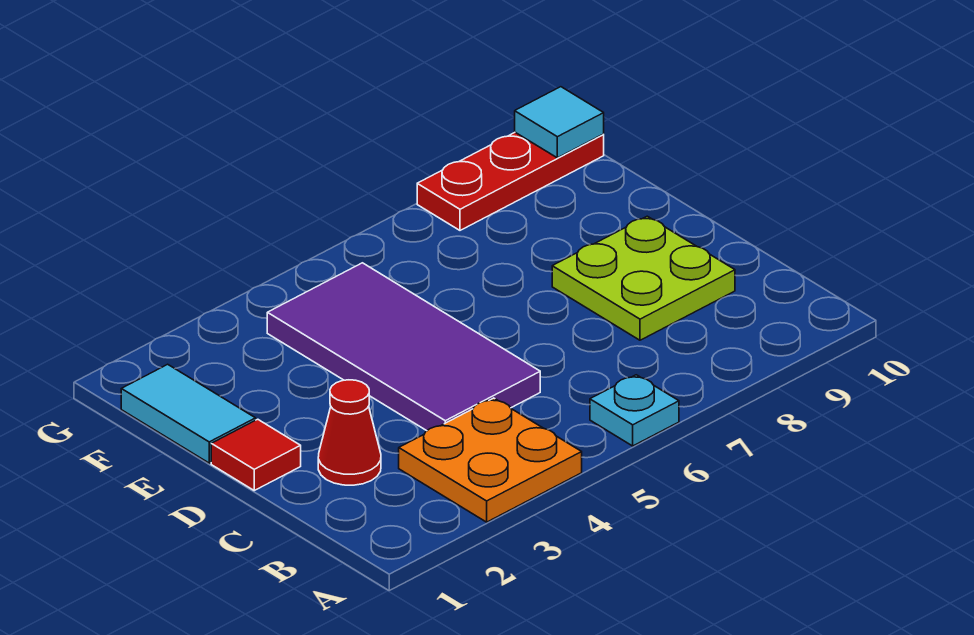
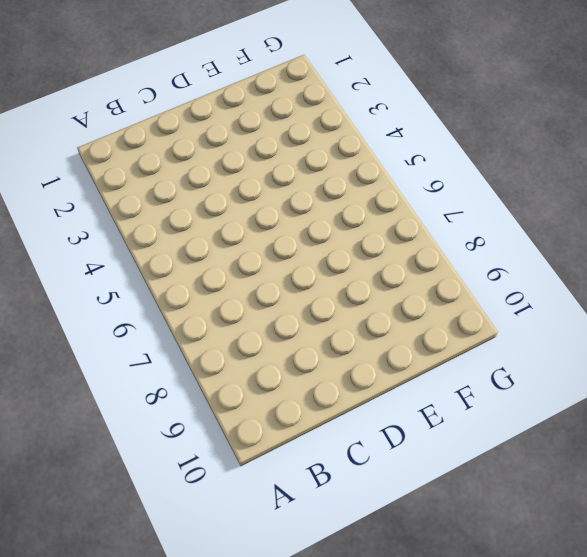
none -> orange plate A3:B4 level 1
none -> cyan plate A6 level 1

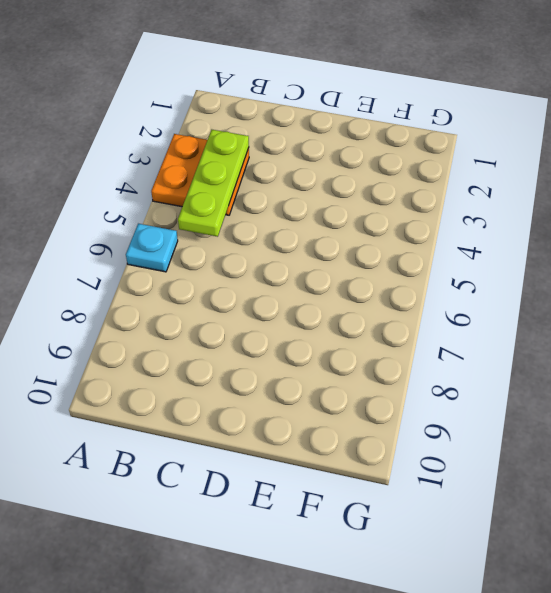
lime plate B3:B5 level 2 -> none
none -> red cone C2 level 1
none -> purple tile C4:F5 level 1

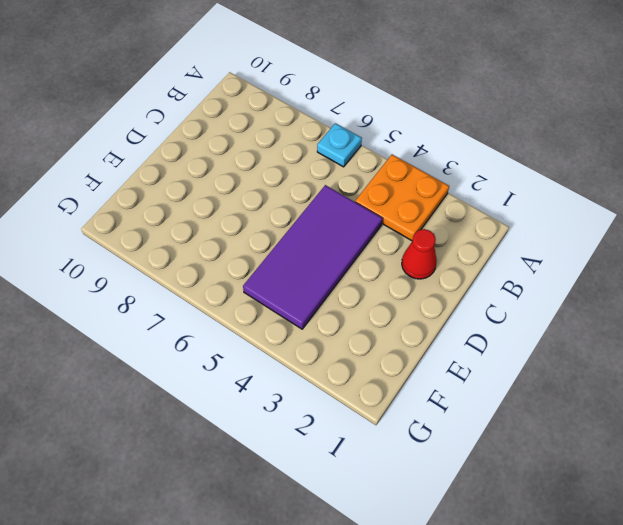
none -> lime plate C8:D9 level 1
none -> red tile D1 level 1

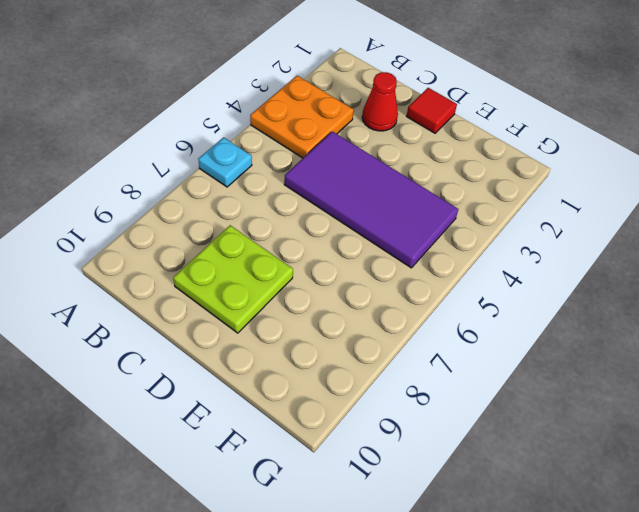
none -> cyan tile E1:F1 level 1
none -> red plate G8:G10 level 1

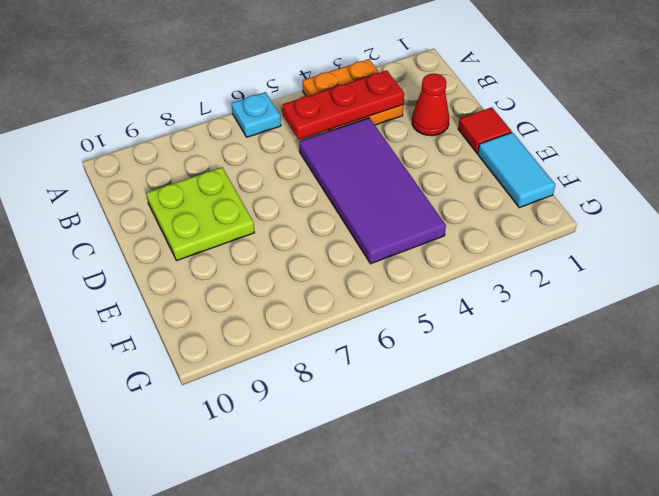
red plate B3:B5 level 2 -> red plate G8:G10 level 1
none -> cyan tile G10 level 2

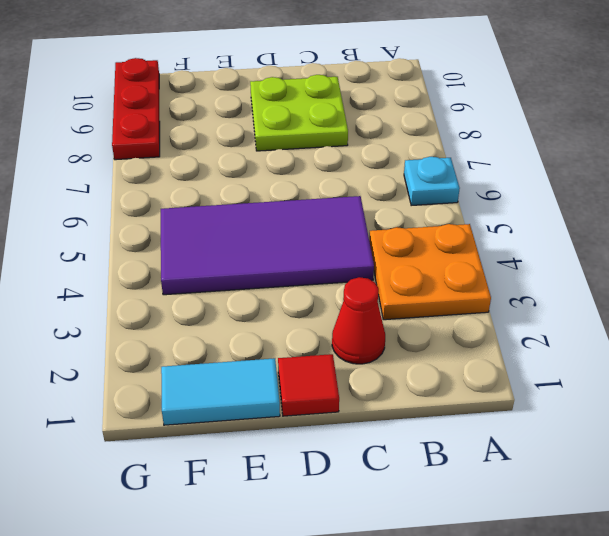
none -> cyan tile G10 level 2

